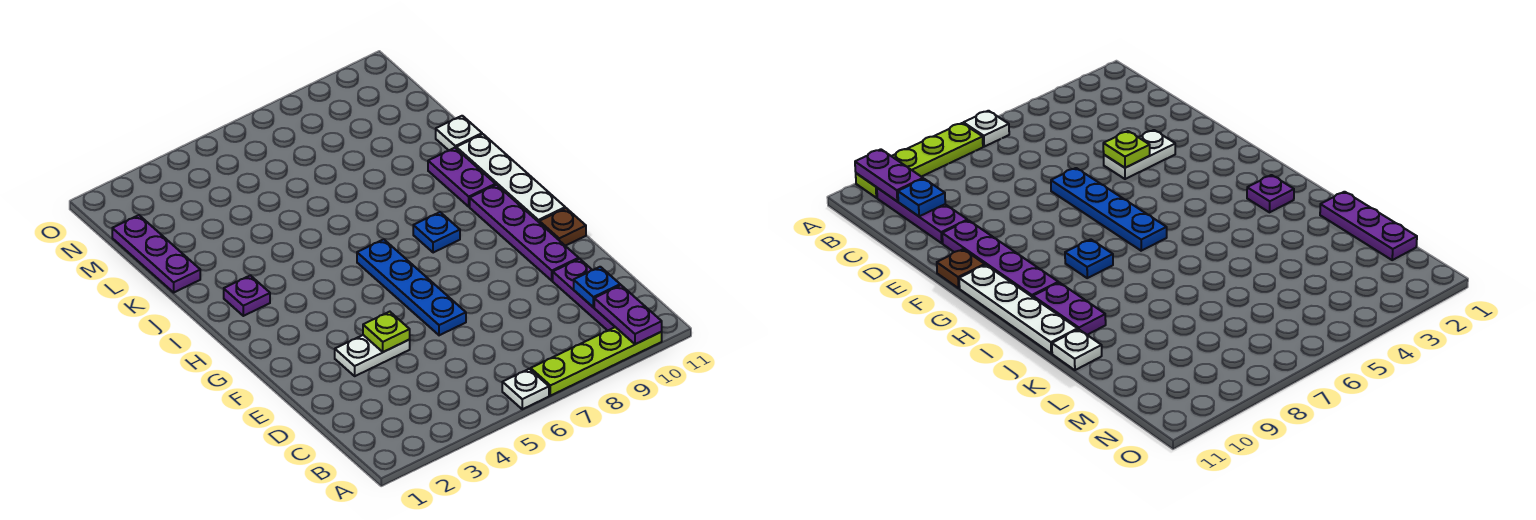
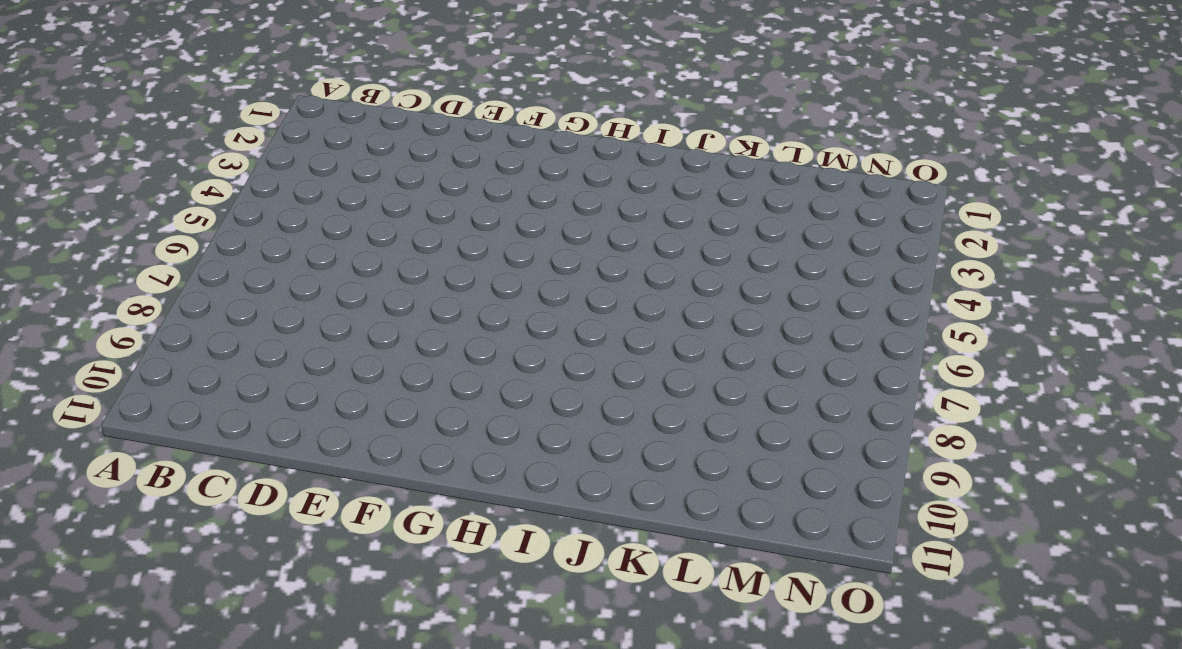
none -> white plate A6 level 1
none -> lime plate A7:A10 level 1
none -> purple plate B10:D10 level 1

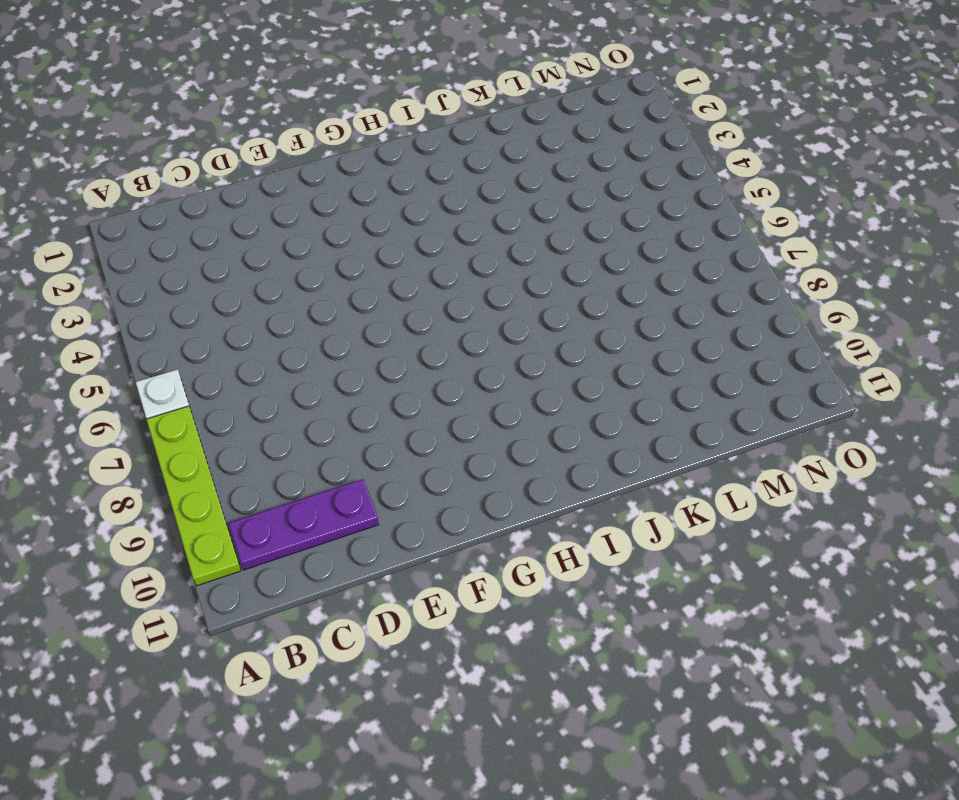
none -> white plate E3:E4 level 1
none -> blue plate E6:H6 level 1
none -> purple plate E10:H10 level 1

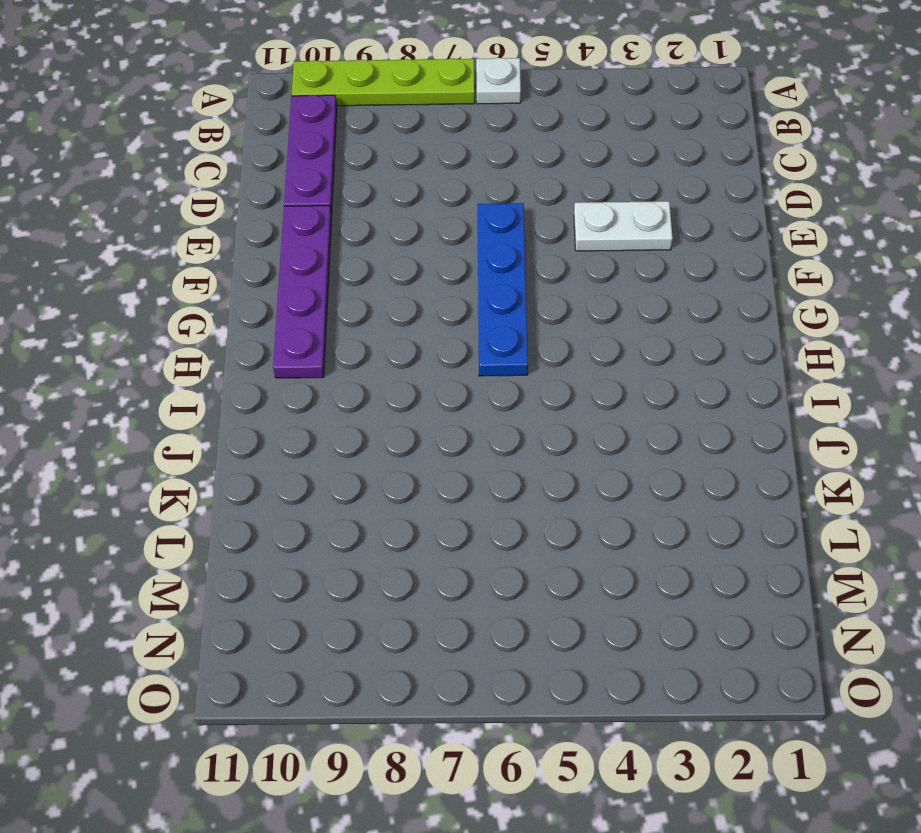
none -> brown plate F11 level 1
none -> white plate G11:J11 level 1
none -> blue plate H8 level 1

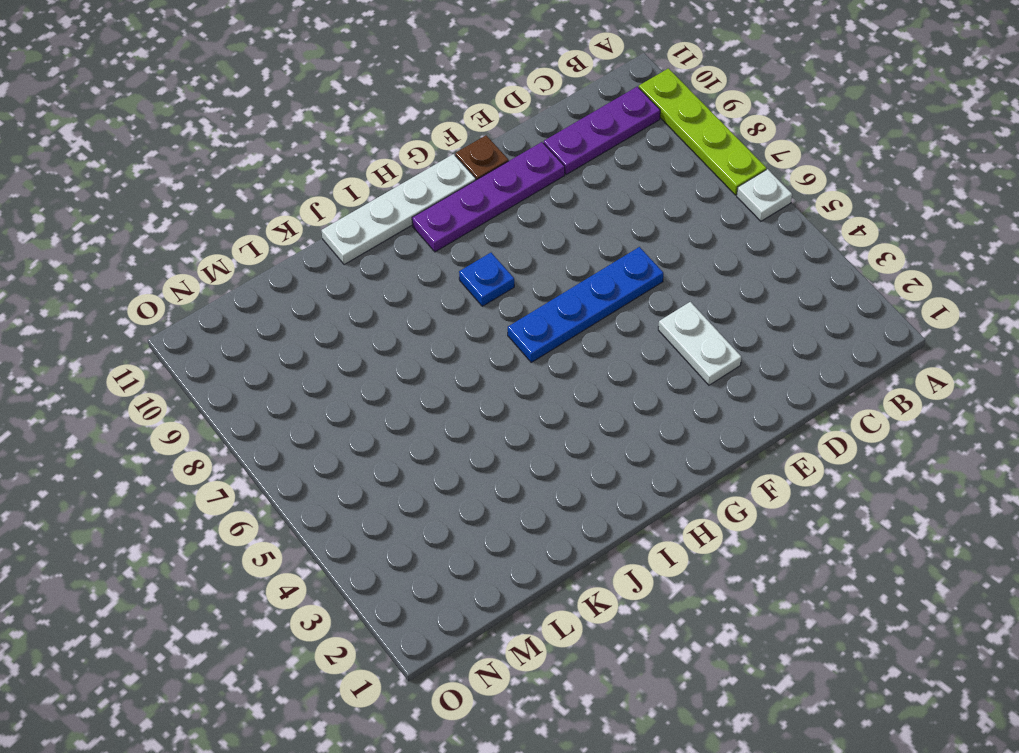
none -> purple plate I2 level 1
none -> purple plate I10:J10 level 1
none -> purple plate K1:M1 level 1

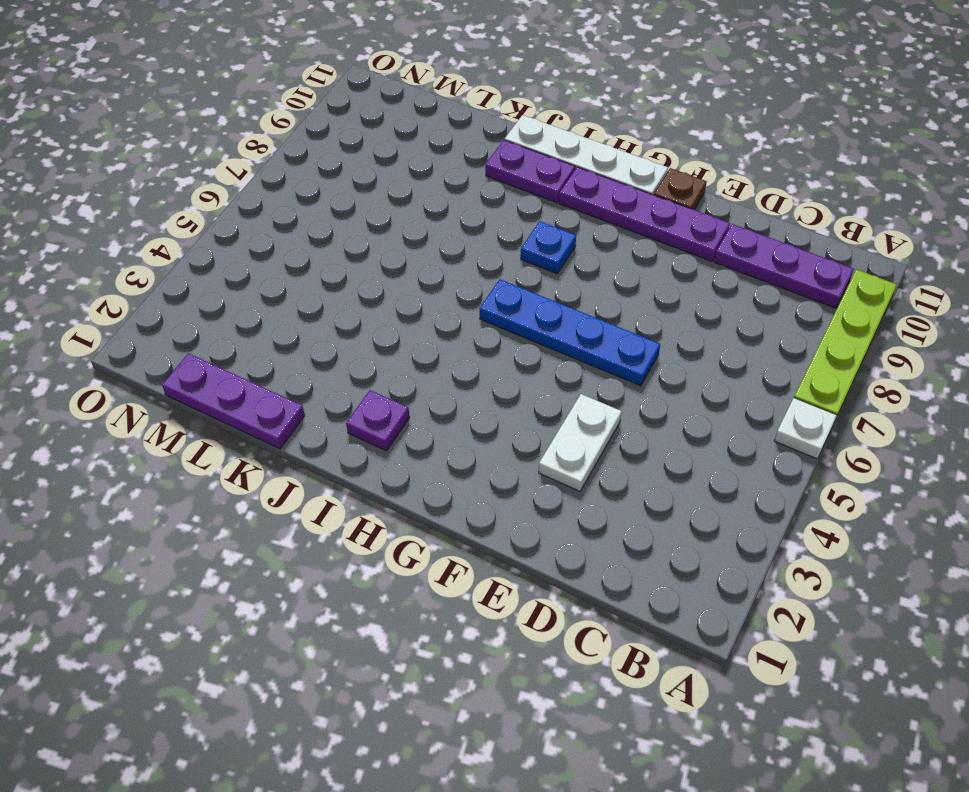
none -> white plate K11 level 1
none -> purple plate A10:B10 level 2
none -> blue plate C10 level 2

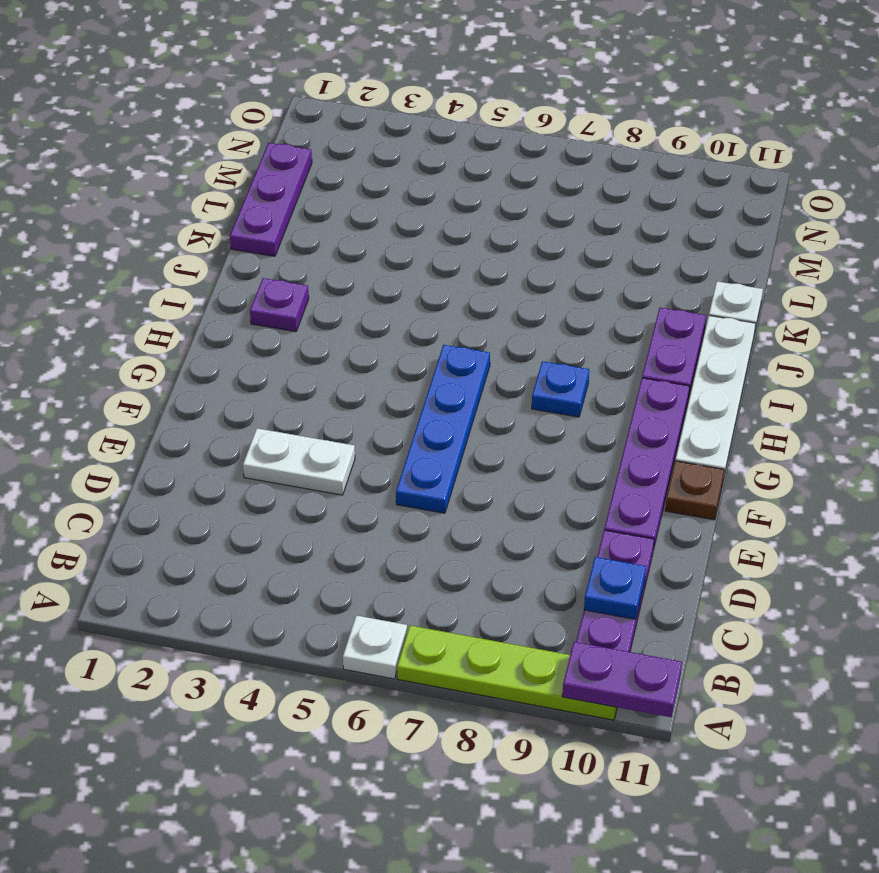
purple plate A10:A11 level 2 -> purple plate A10:B10 level 2
none -> lime plate E4 level 2

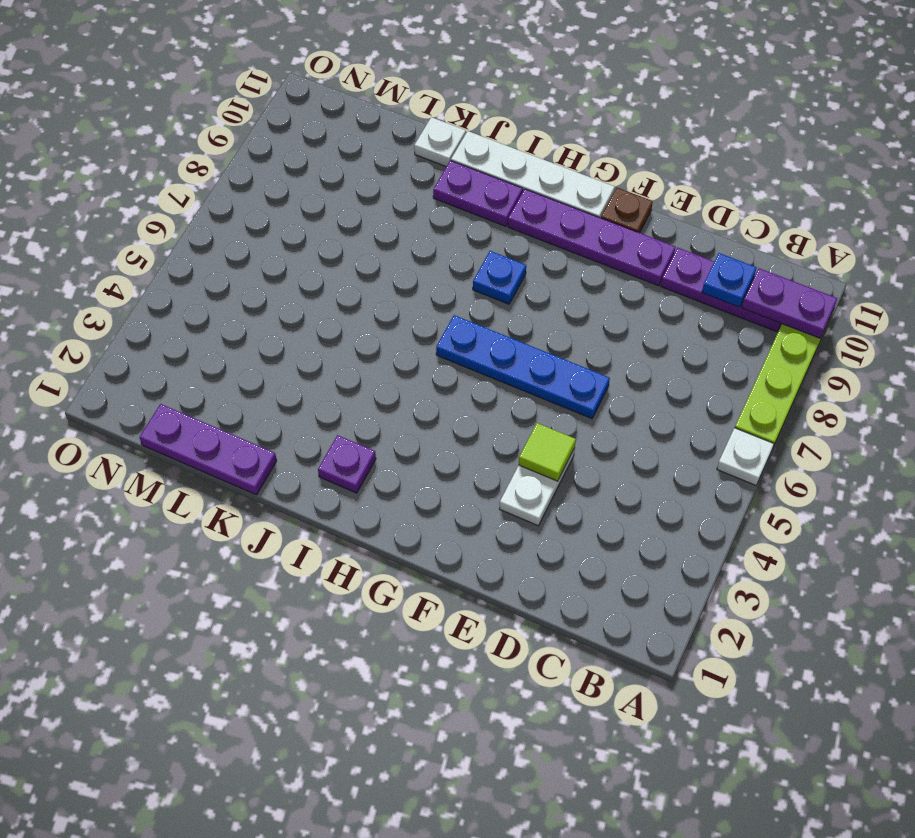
lime tile E4 level 2 -> lime plate E4 level 2

